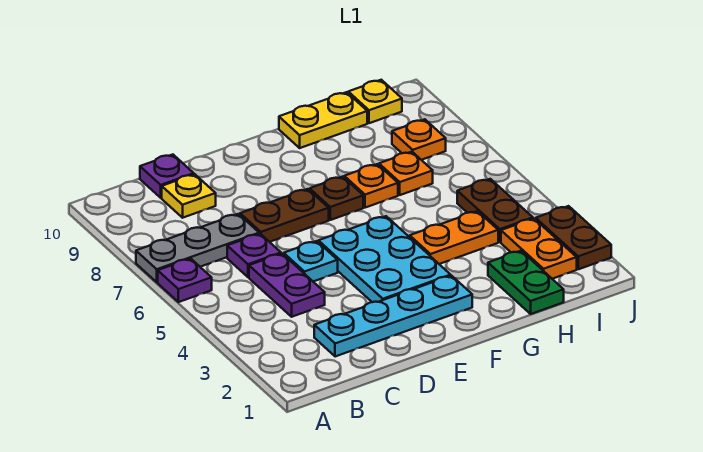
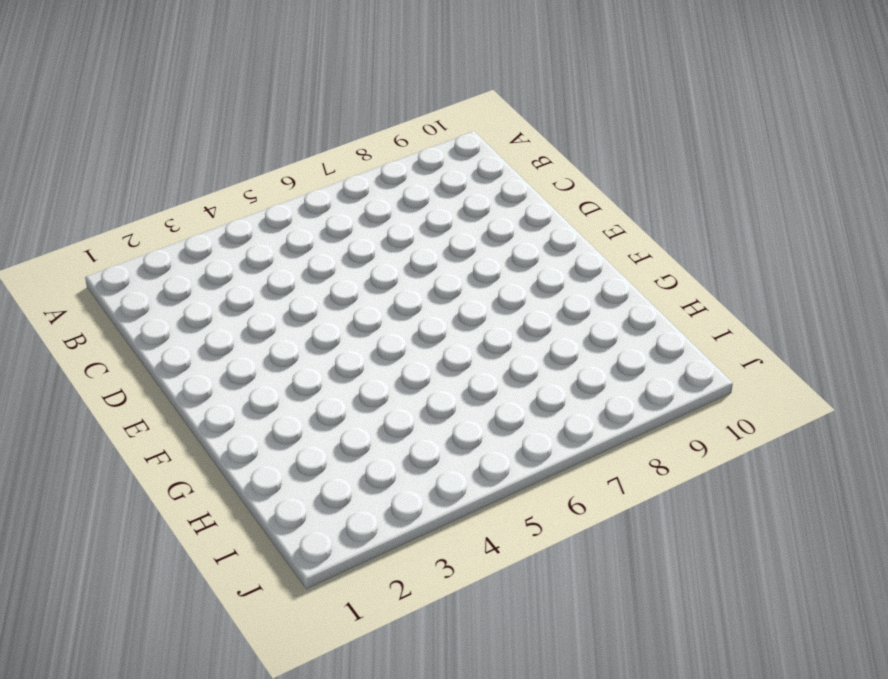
none -> purple plate A6 level 1
none -> grey plate A7:C7 level 1
none -> cyan plate C2:F2 level 1

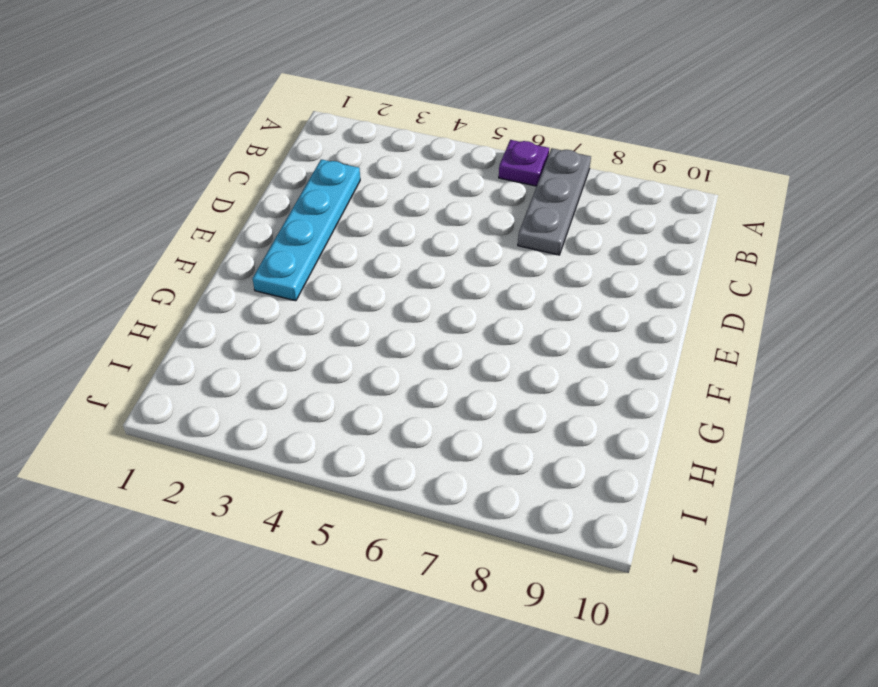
none -> purple plate C4:C5 level 1
none -> purple plate C6 level 1
none -> yellow plate C9 level 1

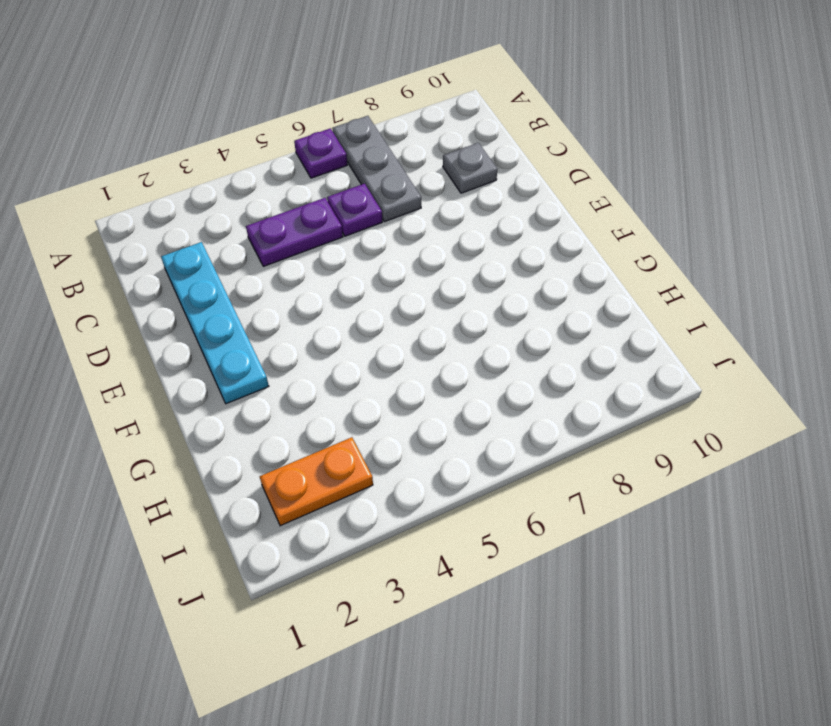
grey plate C9 level 1 -> yellow plate C9 level 1
none -> purple plate C10 level 1
none -> cyan plate D5 level 1
none -> brown plate D7:E7 level 1

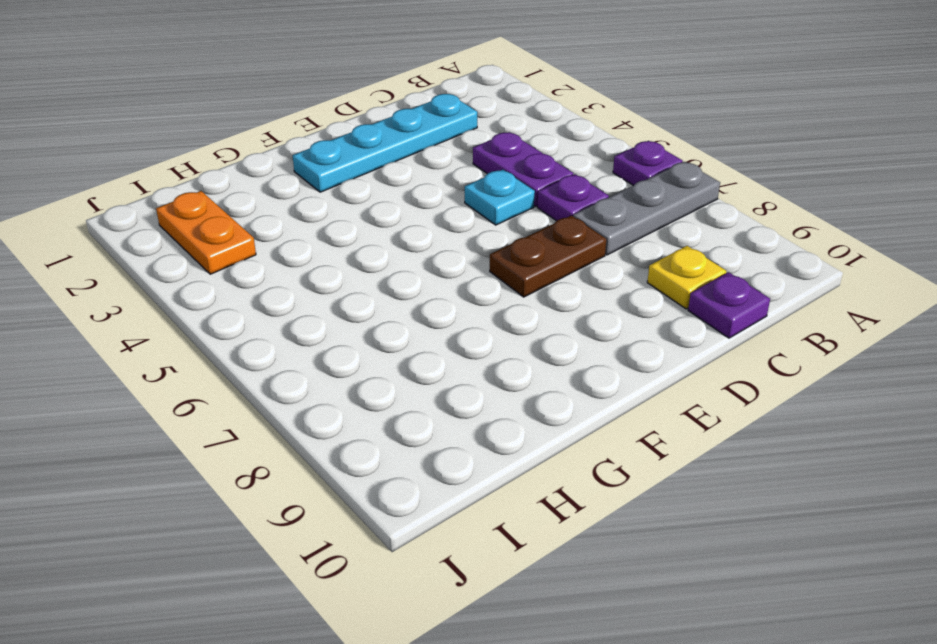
none -> cyan plate E3:F5 level 1
none -> brown plate F7 level 1
none -> orange plate G4:H4 level 1

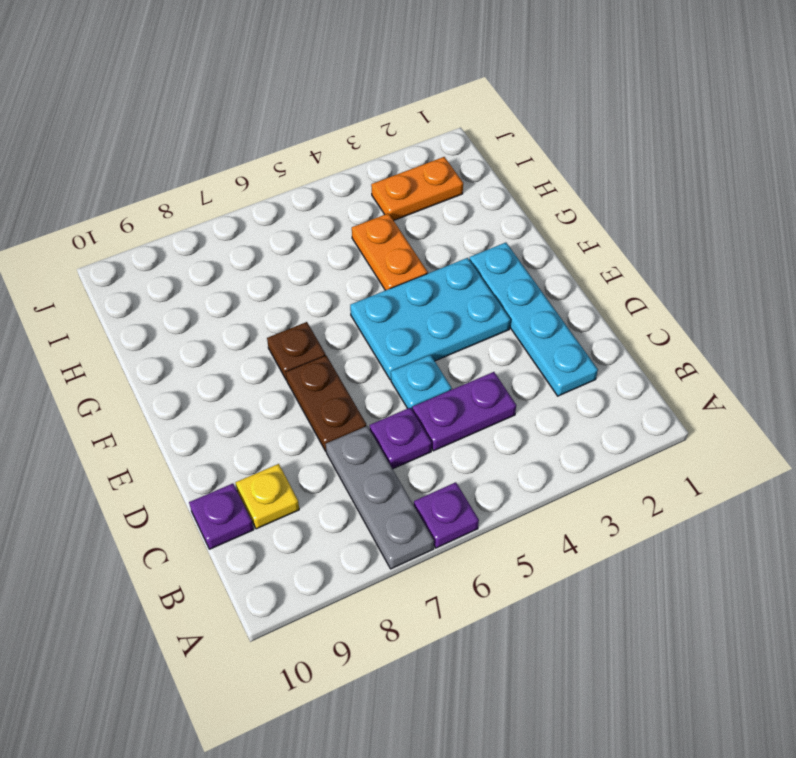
none -> orange plate G7 level 1
none -> yellow plate G10:H10 level 1
none -> green plate H1:H2 level 1

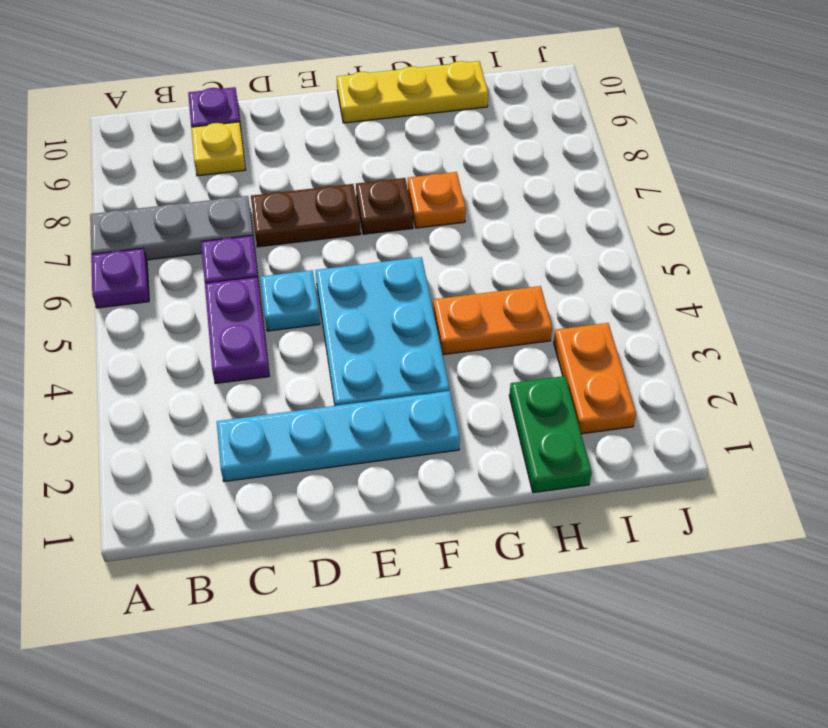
yellow plate F10:H10 level 1 -> yellow plate G10:H10 level 1
none -> orange plate H7 level 1
none -> brown plate I4:I5 level 1
none -> orange plate I8 level 1

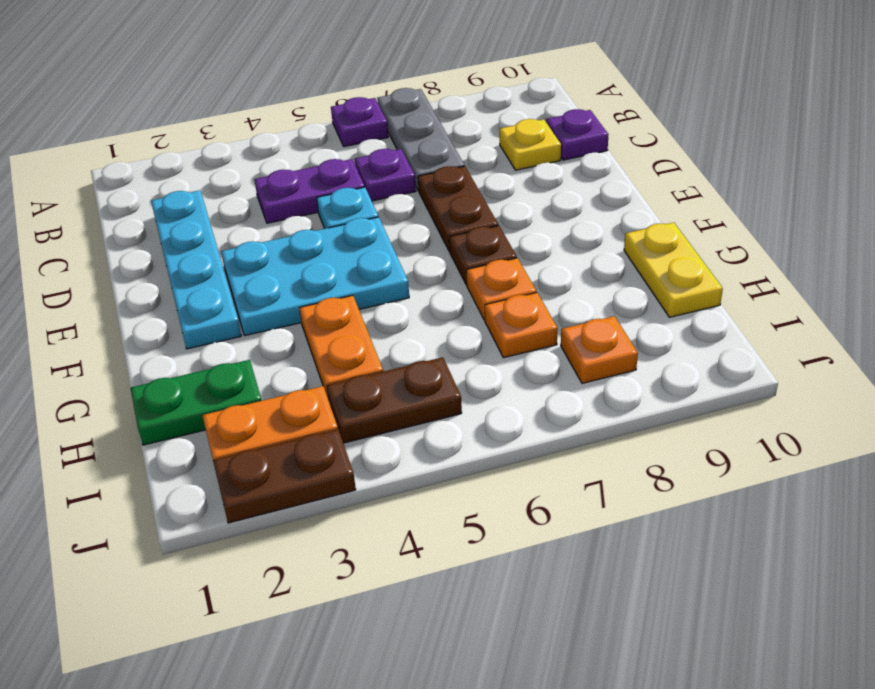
none -> yellow plate I10 level 1

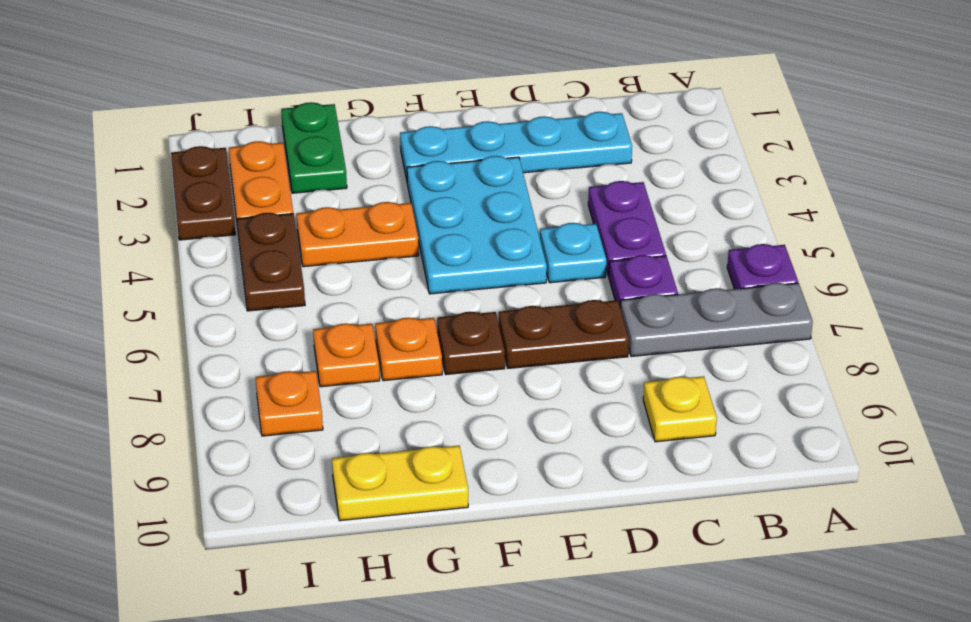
none -> purple plate C10 level 1
none -> yellow plate I10 level 1

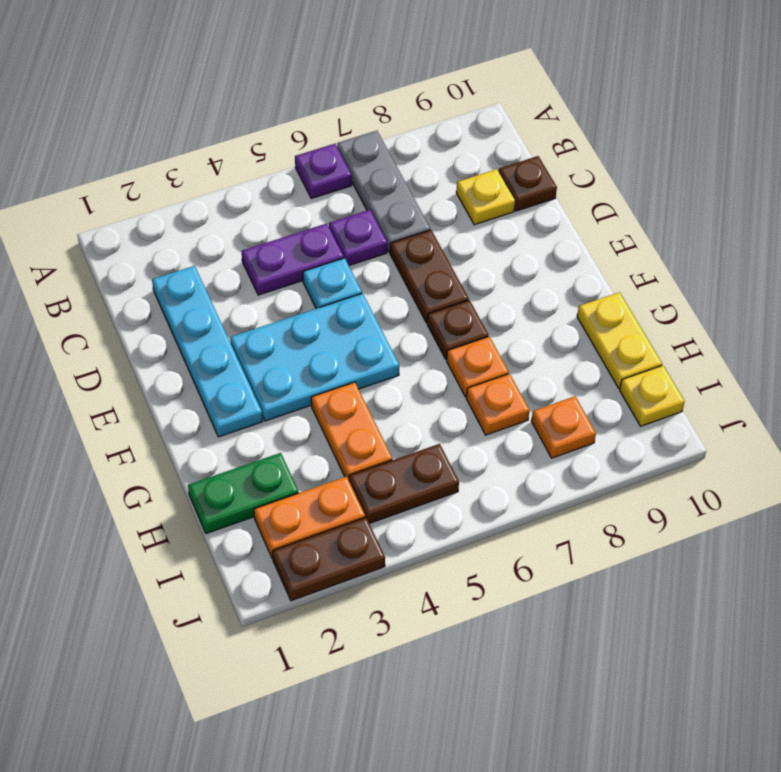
brown plate C10 level 1 -> purple plate C10 level 1

